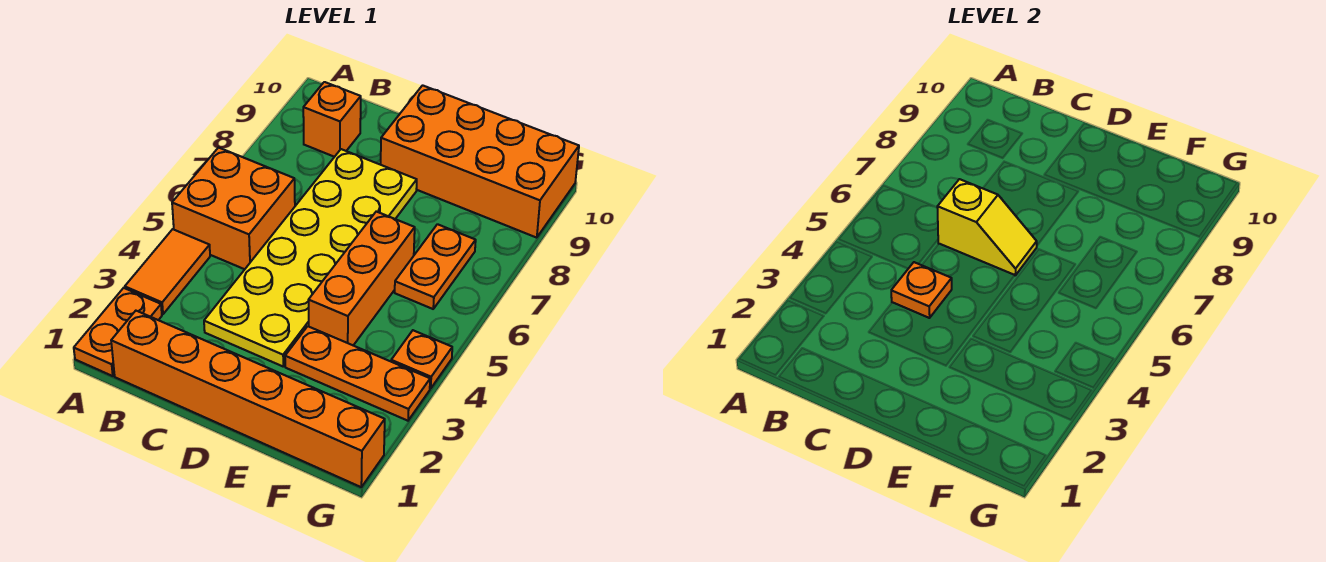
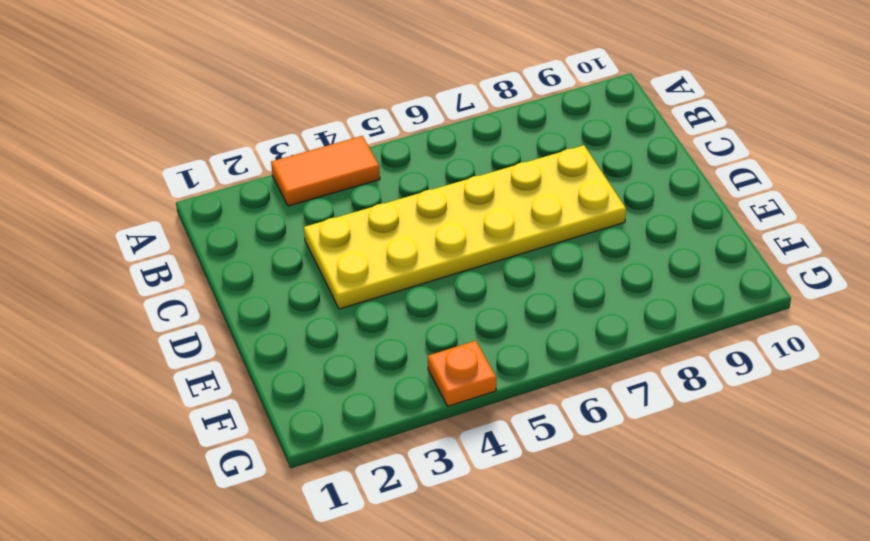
none -> orange plate A1:A2 level 1
none -> orange brick A5:B6 level 1
none -> orange brick B1:G1 level 1

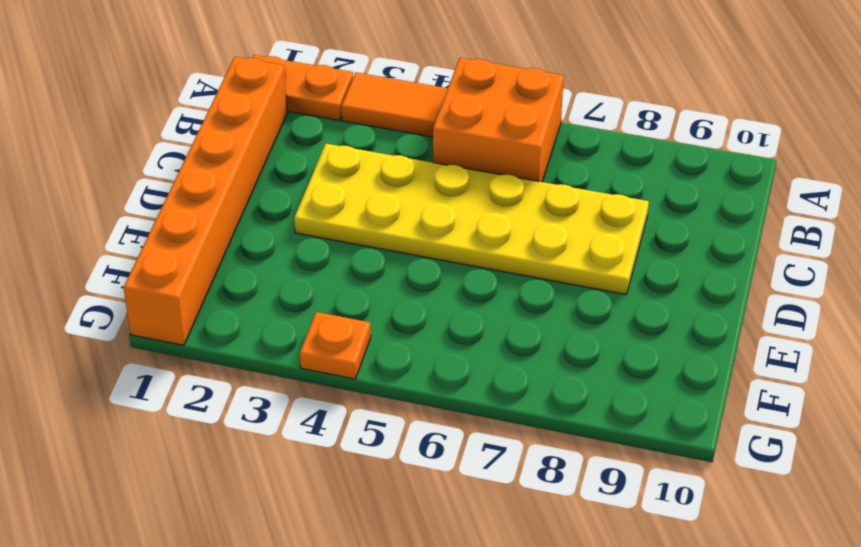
none -> orange brick B9 level 1
none -> orange brick D9:G10 level 1
none -> orange plate E3:G3 level 1

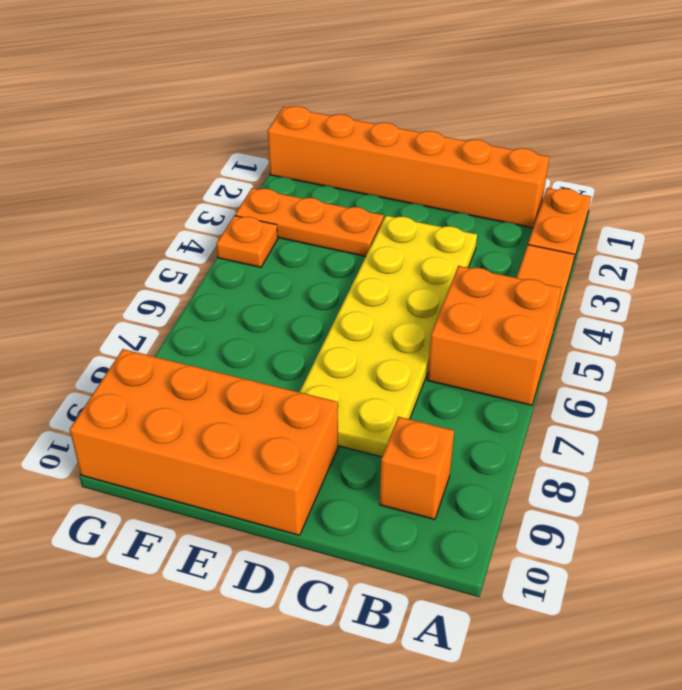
none -> orange brick E4:E6 level 1
none -> orange plate F6:F7 level 1
none -> orange plate C4 level 2

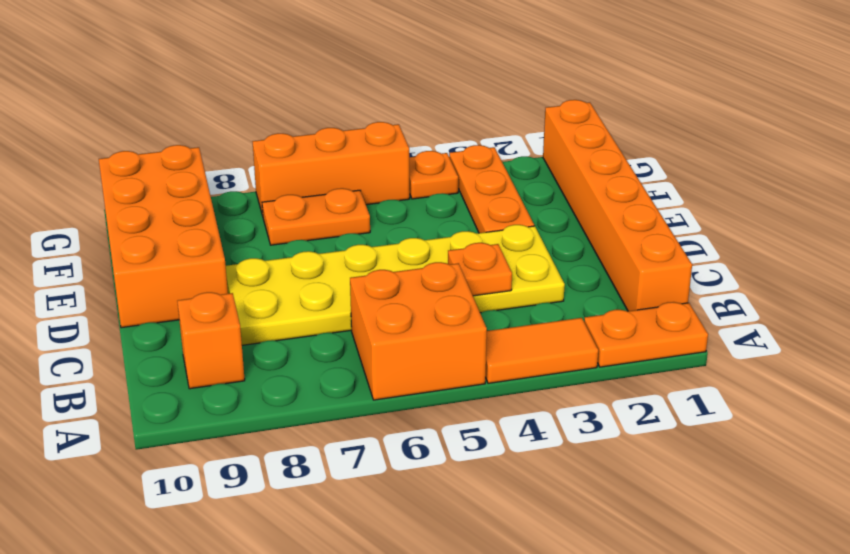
orange brick G5:G7 level 1 -> orange brick E4:E6 level 1
none -> yellow slope C6:D6 level 2 top C

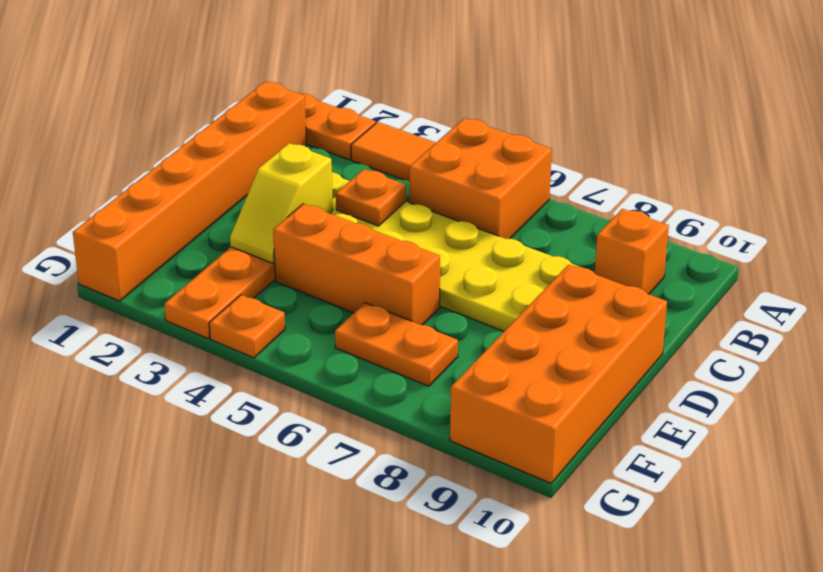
yellow slope D3:E3 level 2 top D -> yellow slope C6:D6 level 2 top C

